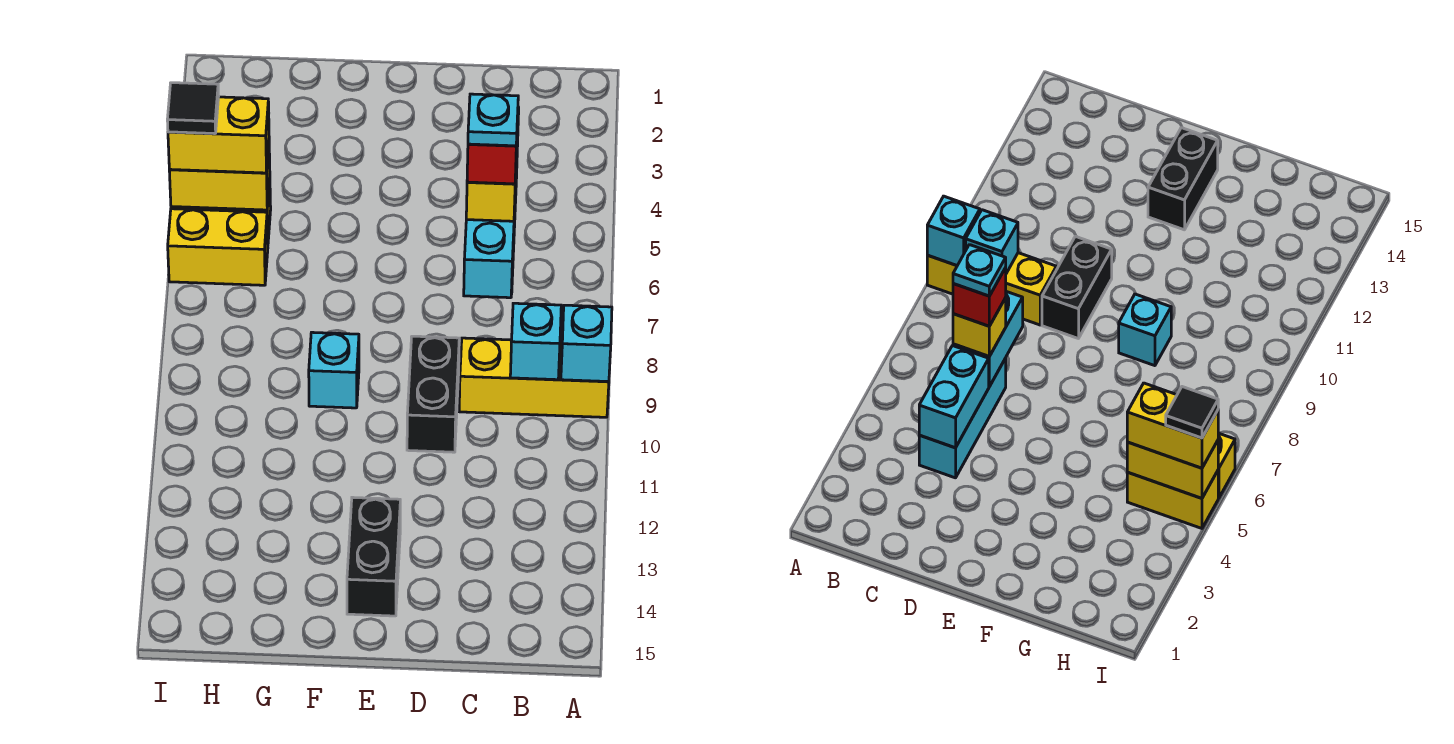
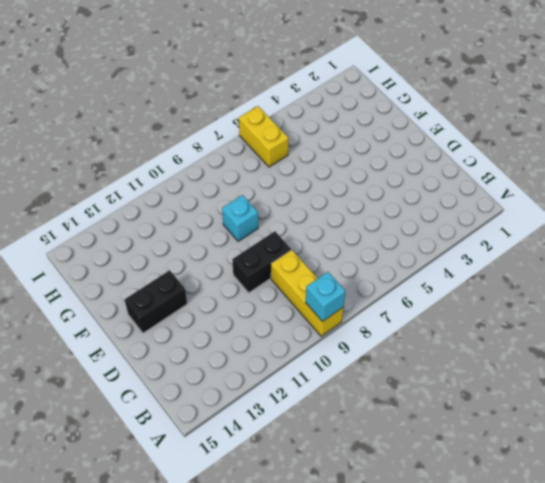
none -> cyan brick C4:C6 level 1
none -> yellow brick H5:I5 level 1
none -> cyan brick B9 level 2

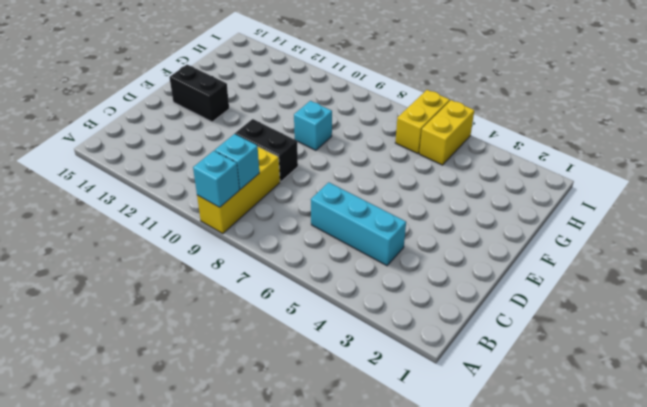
none -> cyan brick C4:C5 level 2
none -> cyan brick C6:C7 level 2
none -> yellow brick H5:I5 level 2

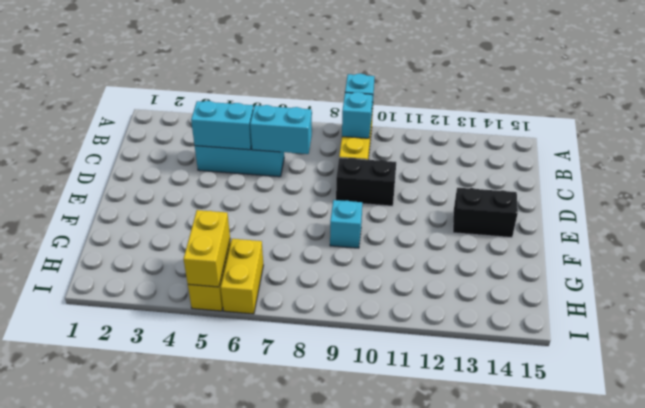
none -> yellow brick C6 level 3
none -> yellow brick H5:I5 level 3
none -> red brick C6 level 4

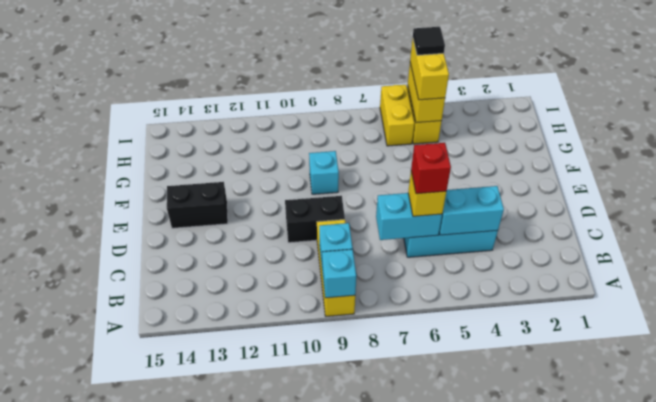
none -> cyan plate C6 level 5

